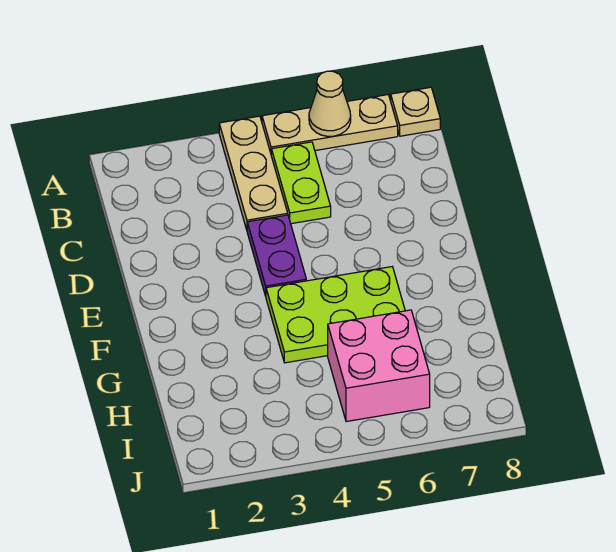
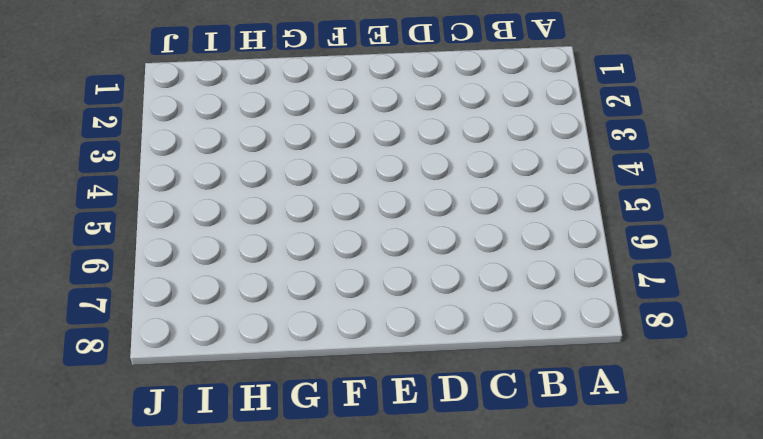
none -> tan plate A4:C4 level 1
none -> tan plate A5:A7 level 1

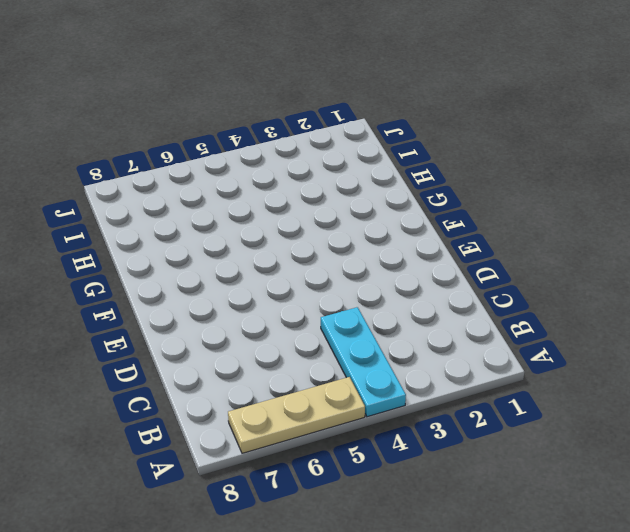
cyan plate A4:C4 level 1 -> tan plate A4:C4 level 1
none -> tan plate A8 level 1
none -> lime plate B5:C5 level 1

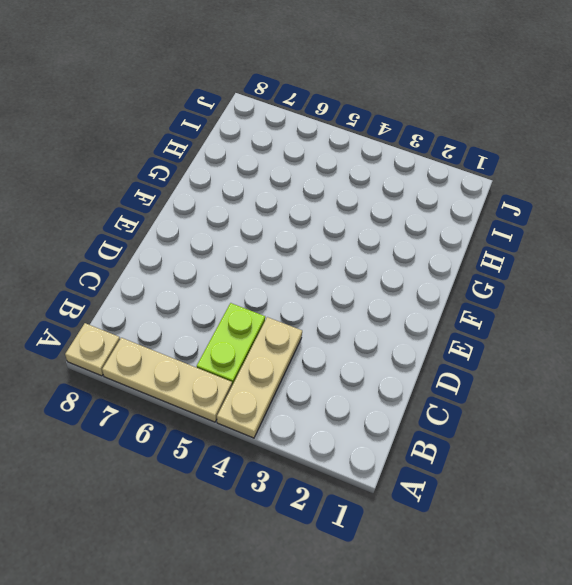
none -> purple plate D4:E4 level 1
none -> lime plate F4:G6 level 1

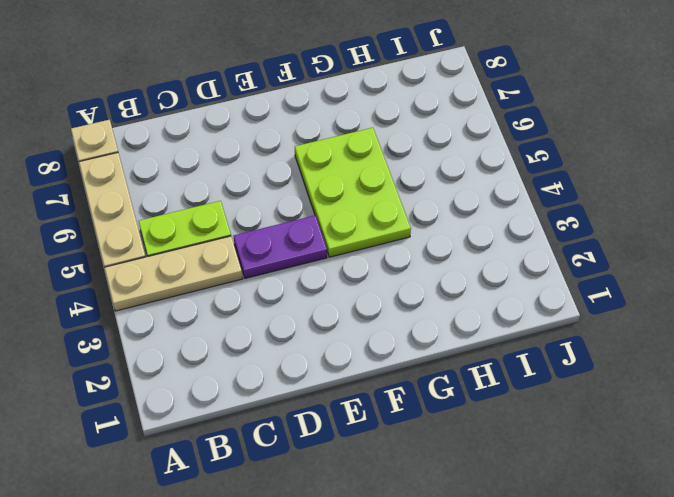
none -> pink brick H5:I6 level 1
none -> tan cone A6 level 2

